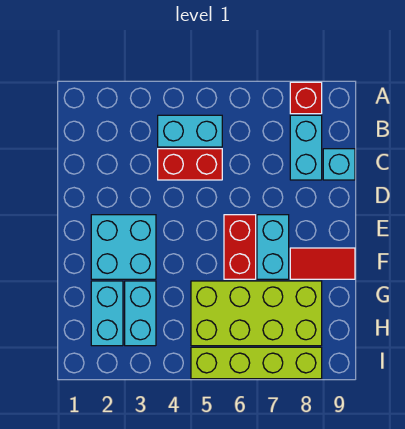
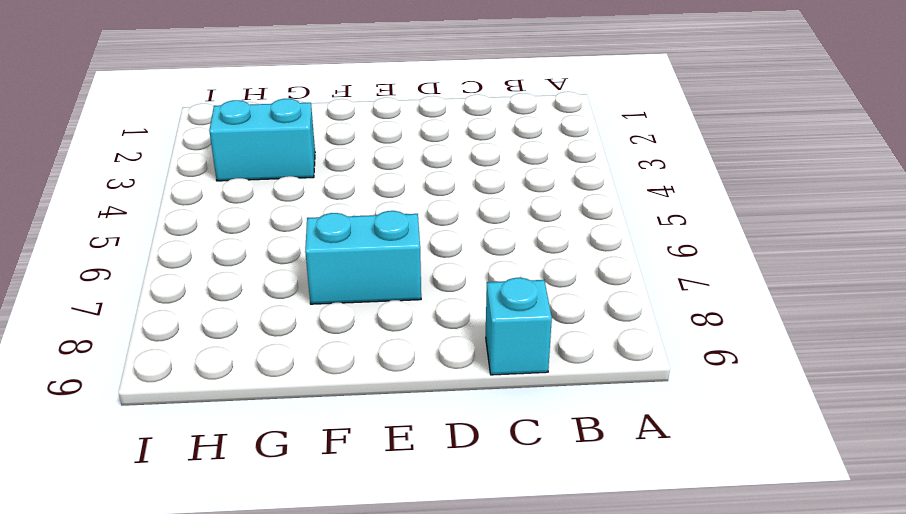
none -> red brick A8 level 1
none -> cyan brick B4:B5 level 1
none -> cyan brick B8:C8 level 1

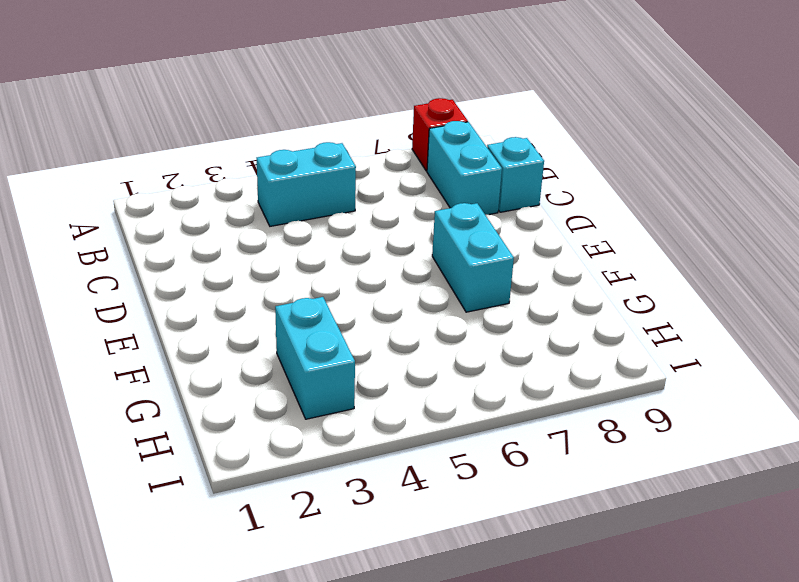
none -> red brick C4:C5 level 1
none -> cyan brick E2:F3 level 1
none -> red brick E6:F6 level 1

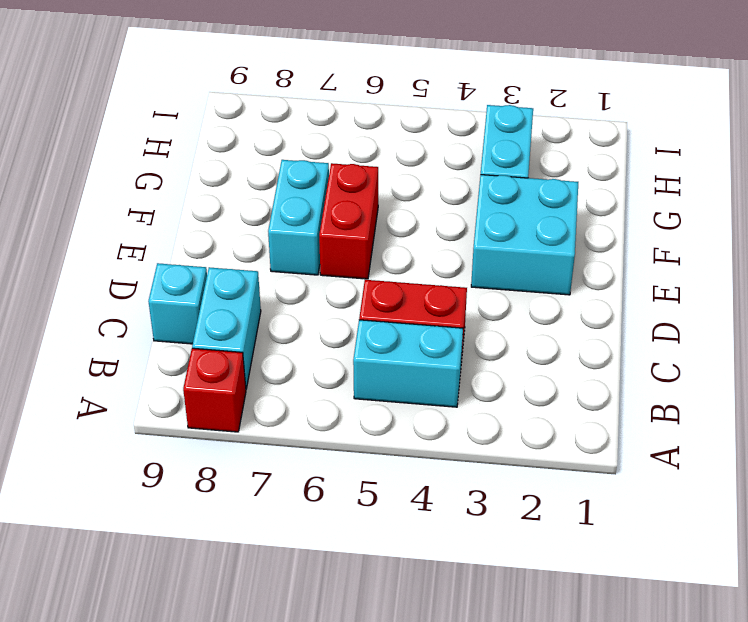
none -> red tile F8:F9 level 1
none -> cyan brick G2:H2 level 1
none -> lime brick G5:H8 level 1

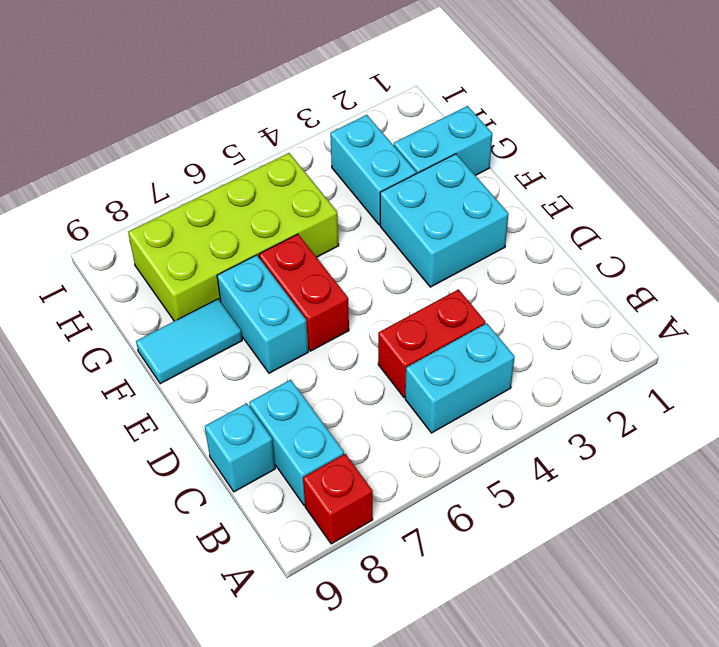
cyan tile F8:F9 level 1 -> red tile F8:F9 level 1
cyan brick G1:G2 level 1 -> cyan brick G2:H2 level 1
none -> lime brick I5:I8 level 1

